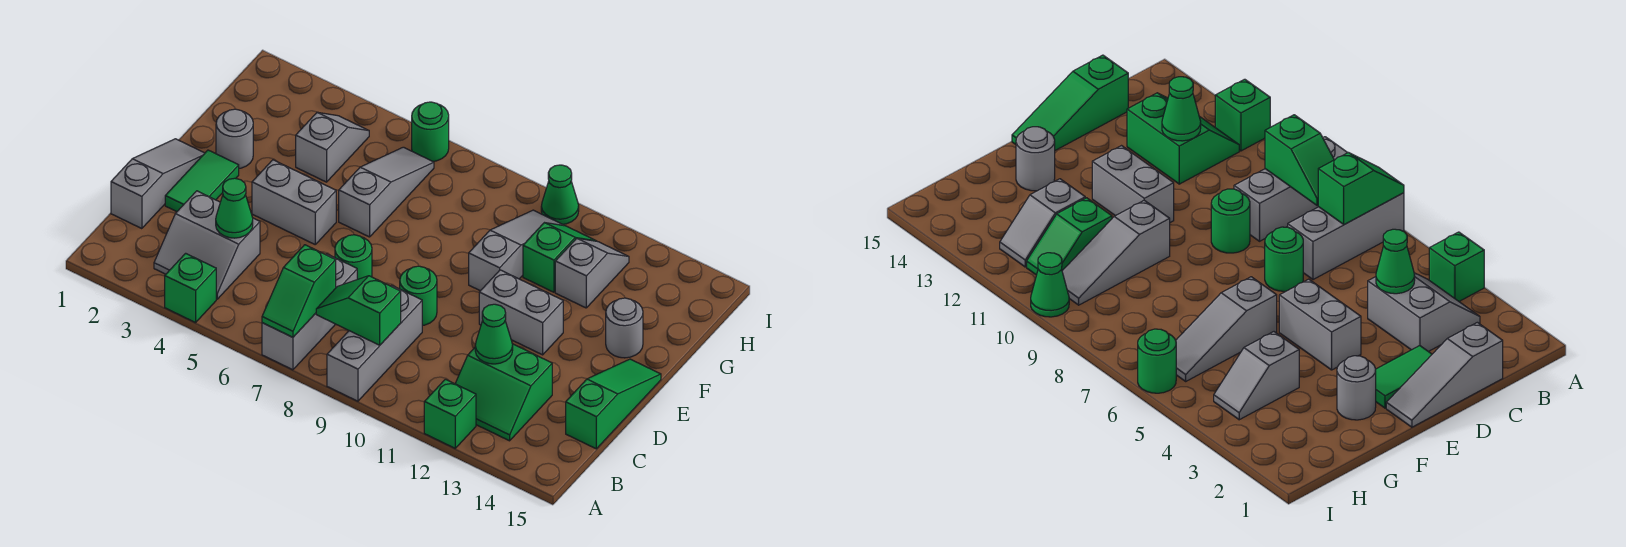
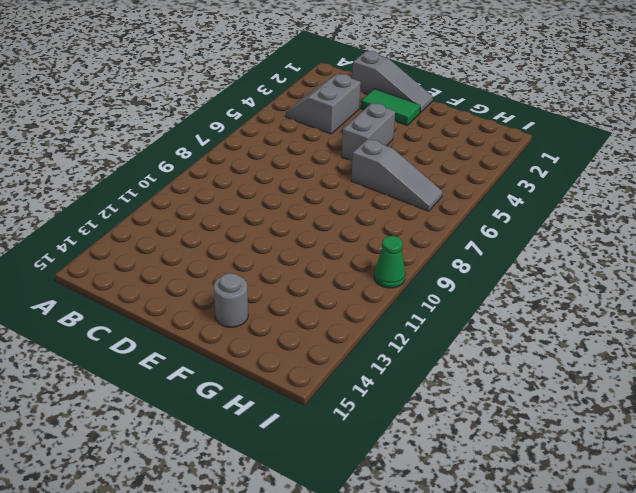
none -> green brick A4 level 1
none -> grey brick A7:C7 level 1
none -> grey brick A9:C9 level 1

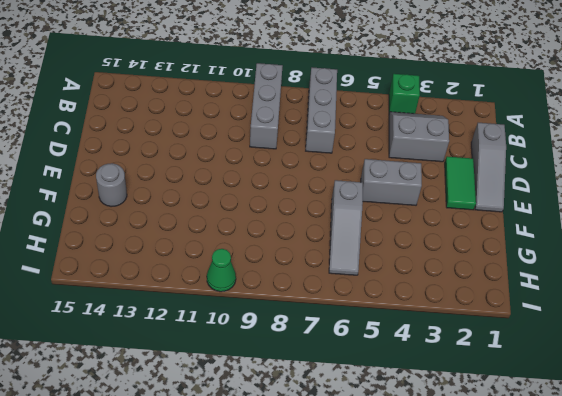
none -> green brick A12 level 1
none -> green slope B12:C13 level 1 top C
none -> green slope C15:E15 level 1 top C

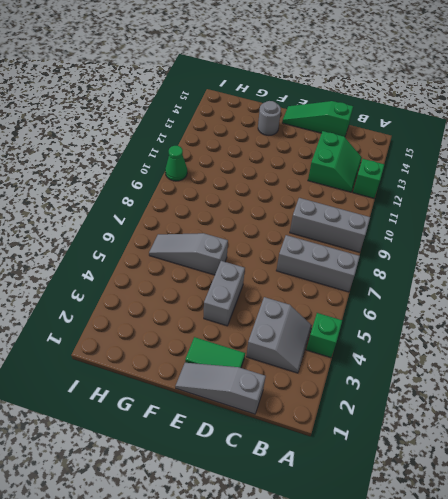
none -> green round brick D7 level 1
none -> green round brick D9 level 1
none -> grey brick E11:E12 level 1

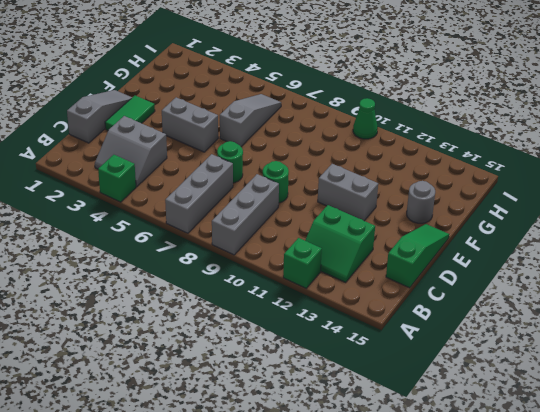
none -> grey round brick F2 level 1
none -> grey slope F10:H10 level 1 top F
none -> grey slope G4:H4 level 1 top G

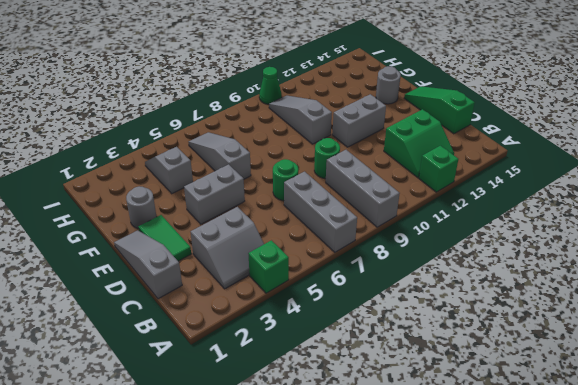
none -> green slope G11:H11 level 1 top G
none -> grey slope G12:H12 level 1 top G
none -> green round brick I6 level 1

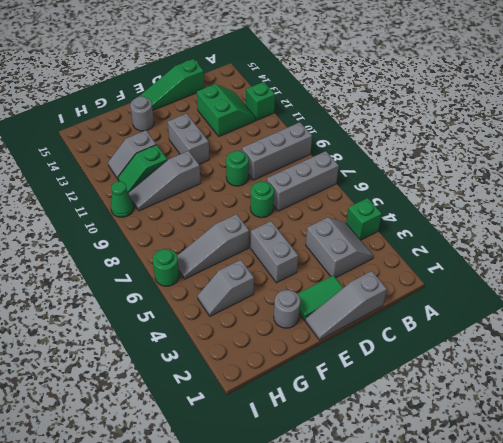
none -> green slope A7:B7 level 2 top B
none -> green slope B8:B9 level 2 top 9
none -> green cone C4 level 2

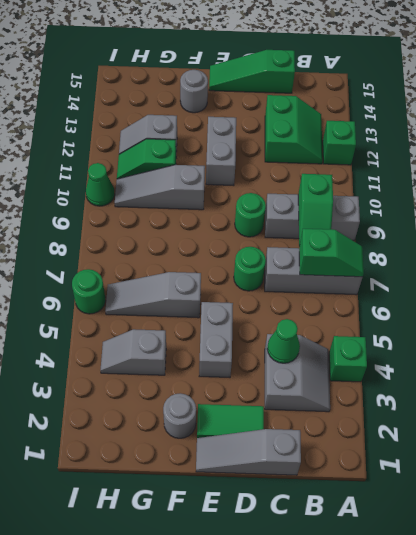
none -> green cone C12 level 2

